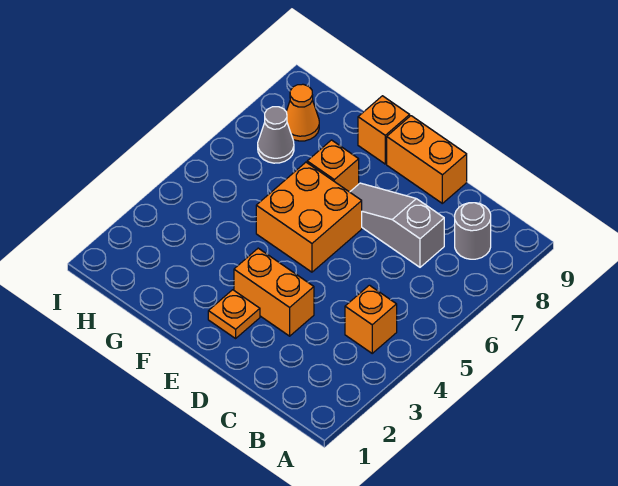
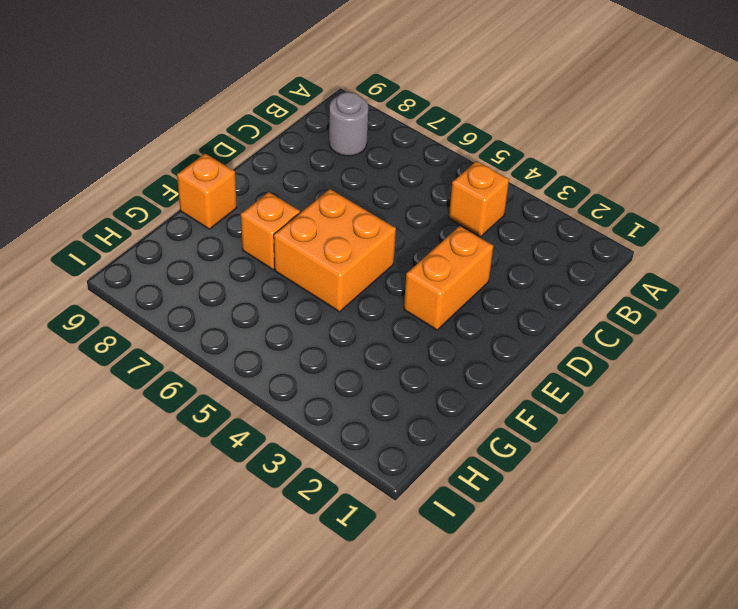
none -> grey slope C7:E7 level 1 top C
none -> orange brick D9:E9 level 1

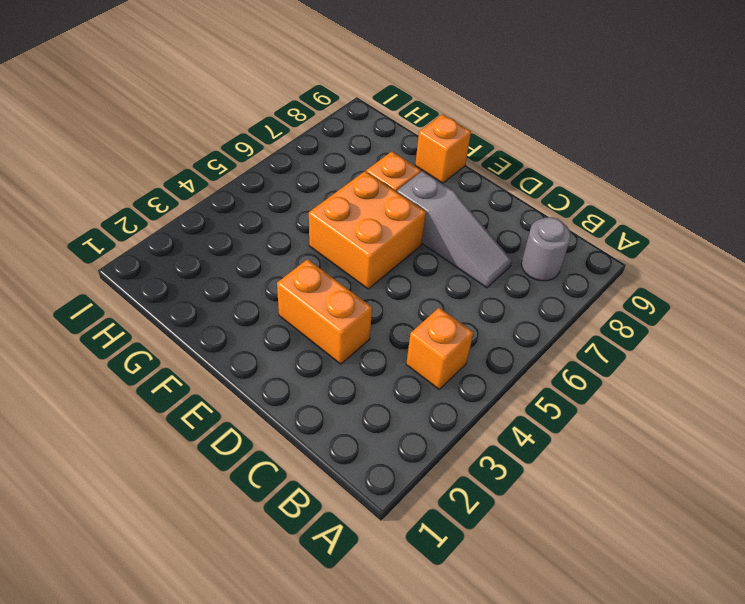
grey slope C7:E7 level 1 top E -> grey slope C7:E7 level 1 top C
none -> orange brick D9:E9 level 1
none -> orange plate E2 level 1

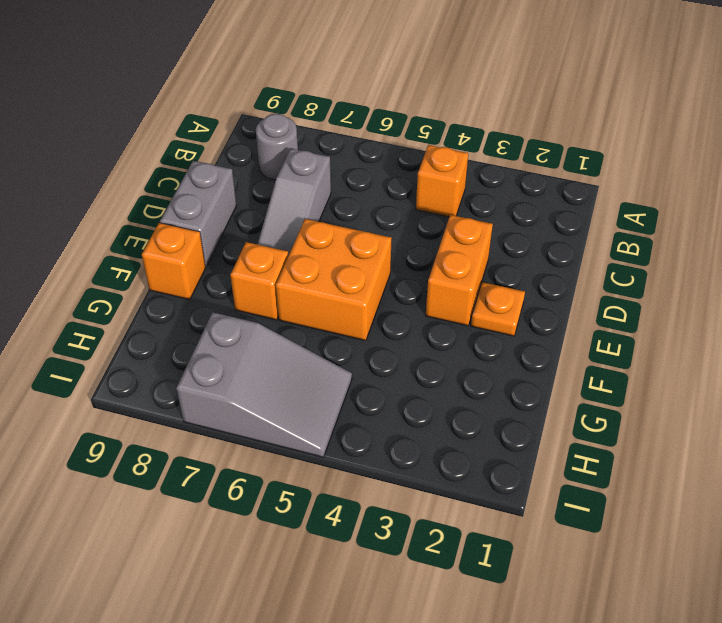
grey brick D9:E9 level 1 -> orange brick D9:E9 level 1
grey slope H5:I7 level 1 top 7 -> grey cone H7 level 1
none -> orange cone H8 level 1

